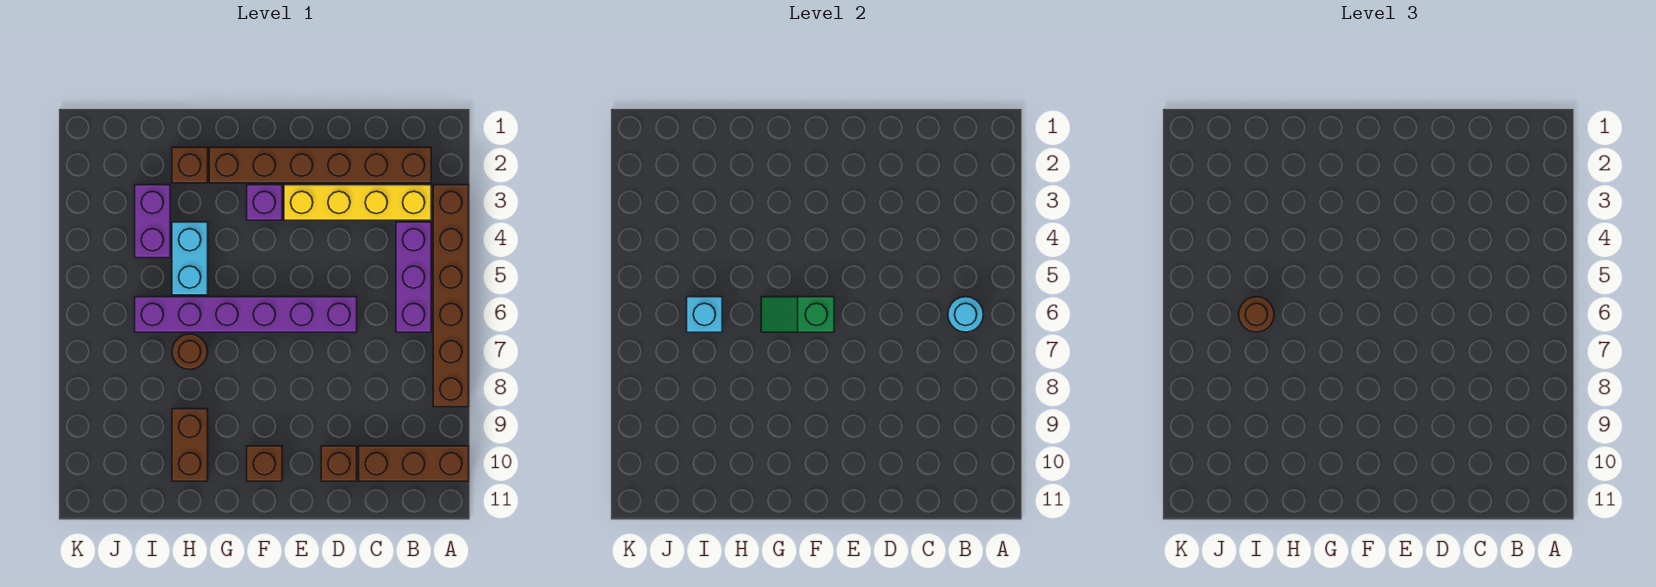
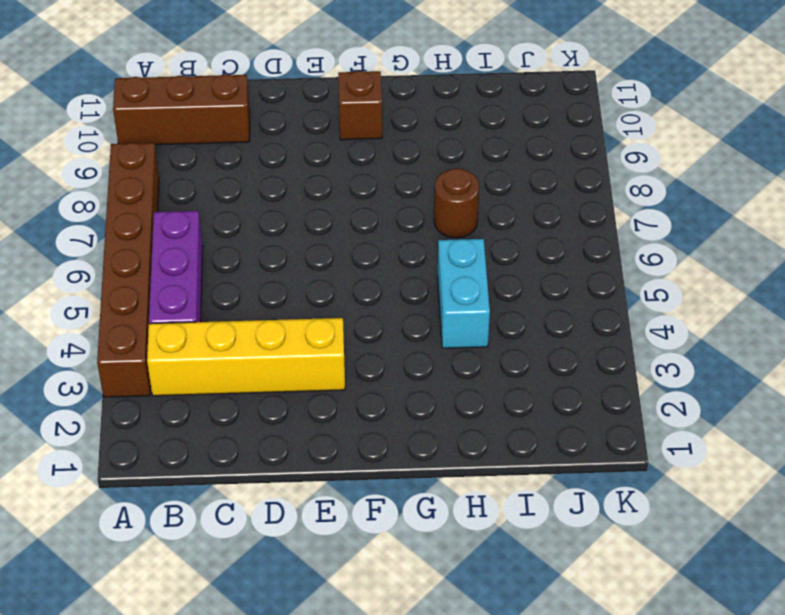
none -> brown brick B2:G2 level 1
none -> purple brick D6:I6 level 1
none -> brown brick D10 level 1

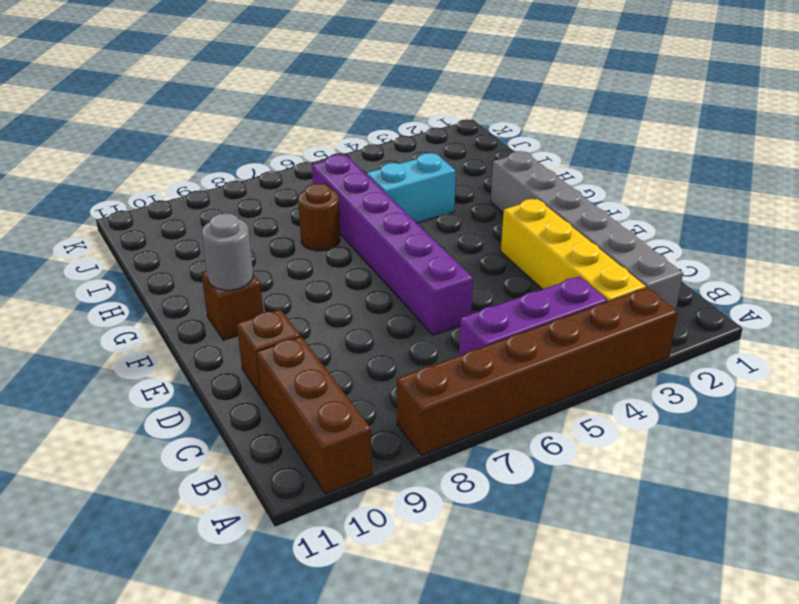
grey brick B2:G2 level 1 -> brown brick B2:G2 level 1
grey round brick F10 level 2 -> none
none -> purple brick F3 level 1
none -> brown brick H2 level 1
none -> brown brick H9:H10 level 1

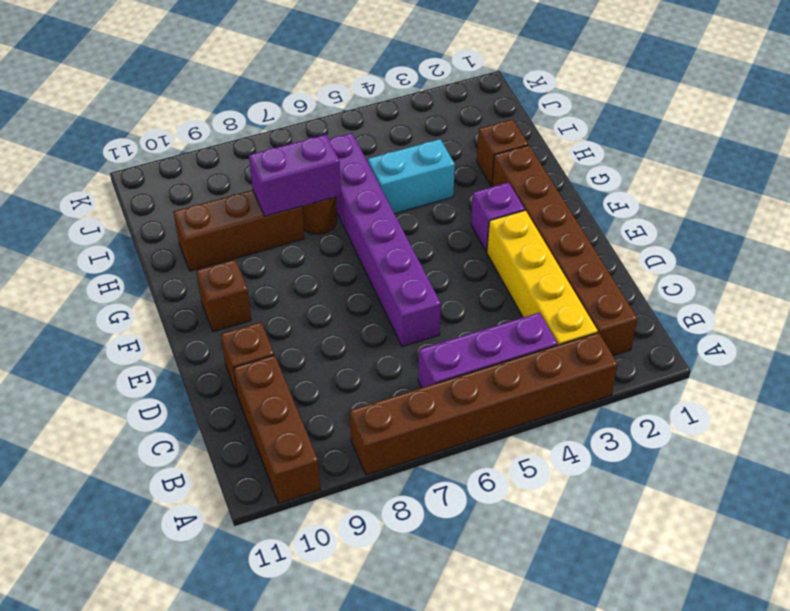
purple brick H7:H8 level 2 -> purple brick I3:I4 level 1
brown brick H8:H10 level 1 -> brown brick H9:H10 level 1
none -> cyan round brick B6 level 2
none -> green slope F6:G6 level 2 top F
none -> cyan brick I6 level 2

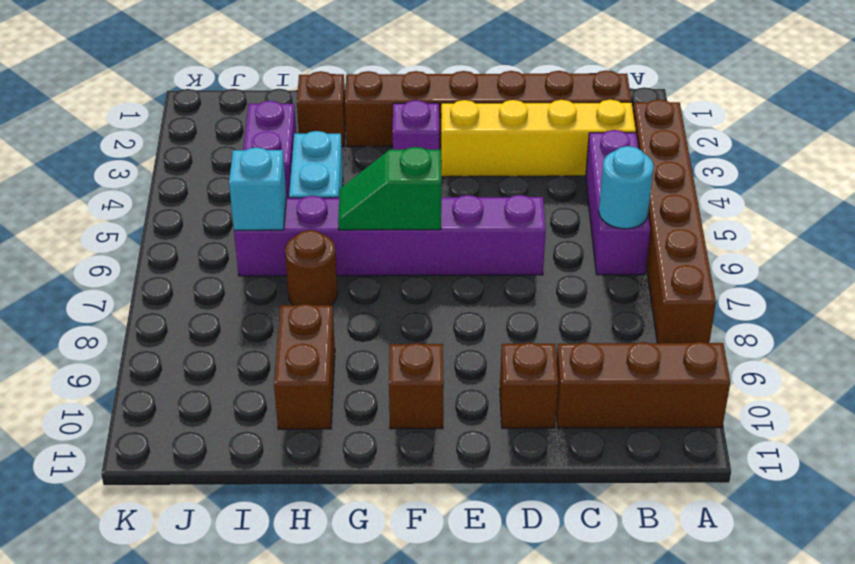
none -> brown round brick I6 level 3

